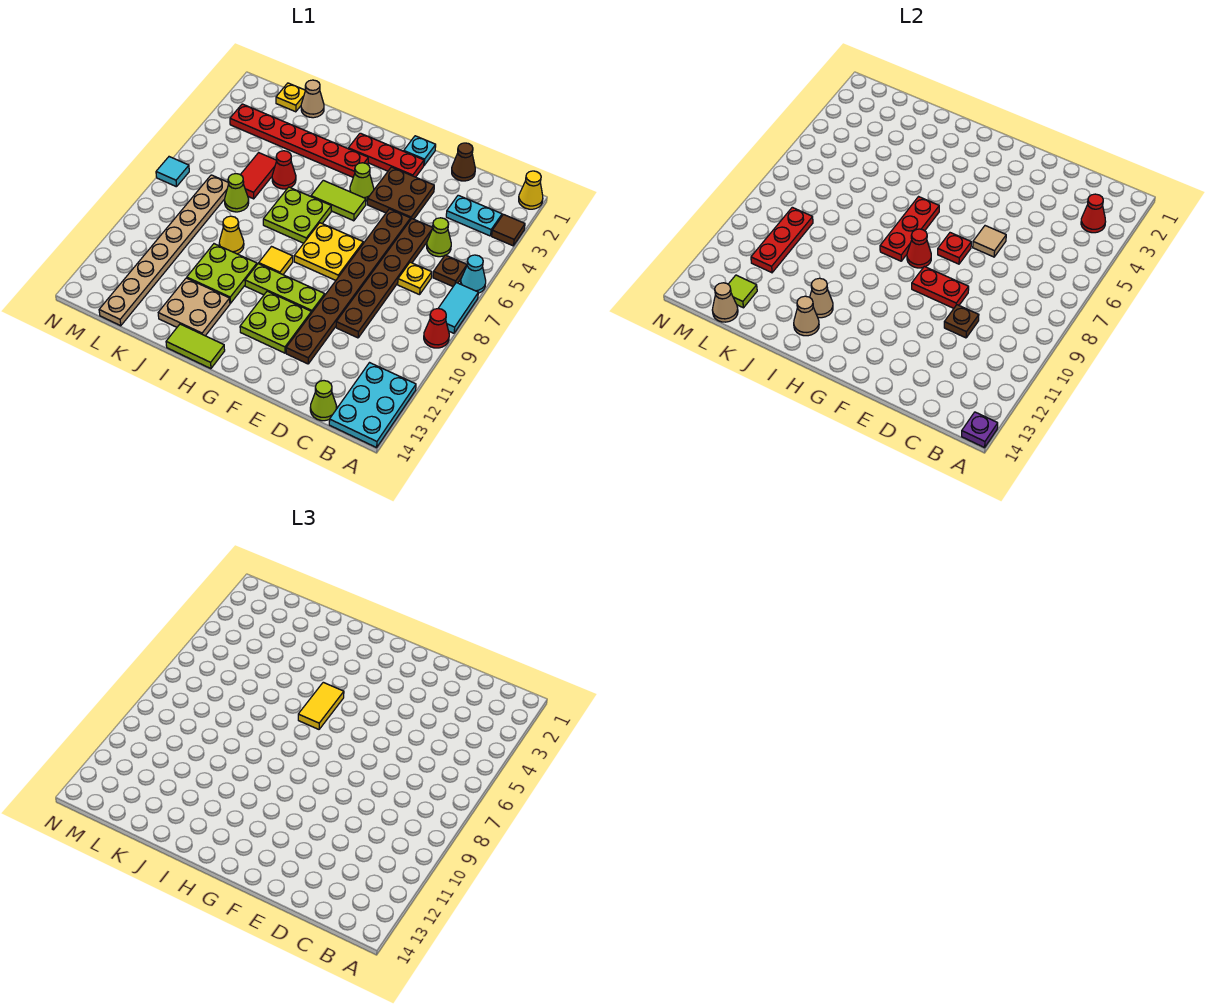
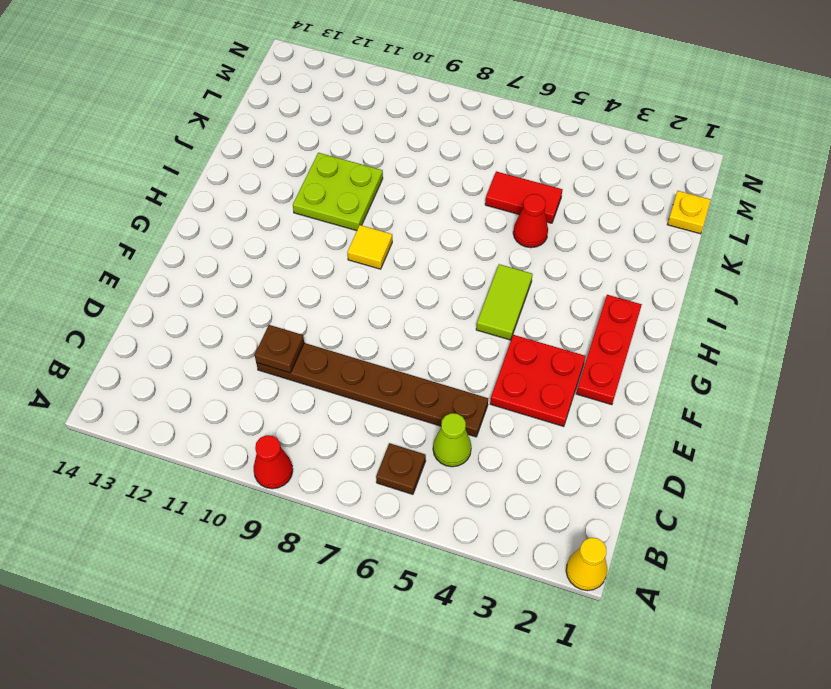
red plate E3:F4 level 1 -> brown plate E3:F4 level 1
none -> brown tile A3 level 1
none -> cyan cone A6 level 1
none -> cyan tile A7:A8 level 1
none -> cyan plate A12:B14 level 1

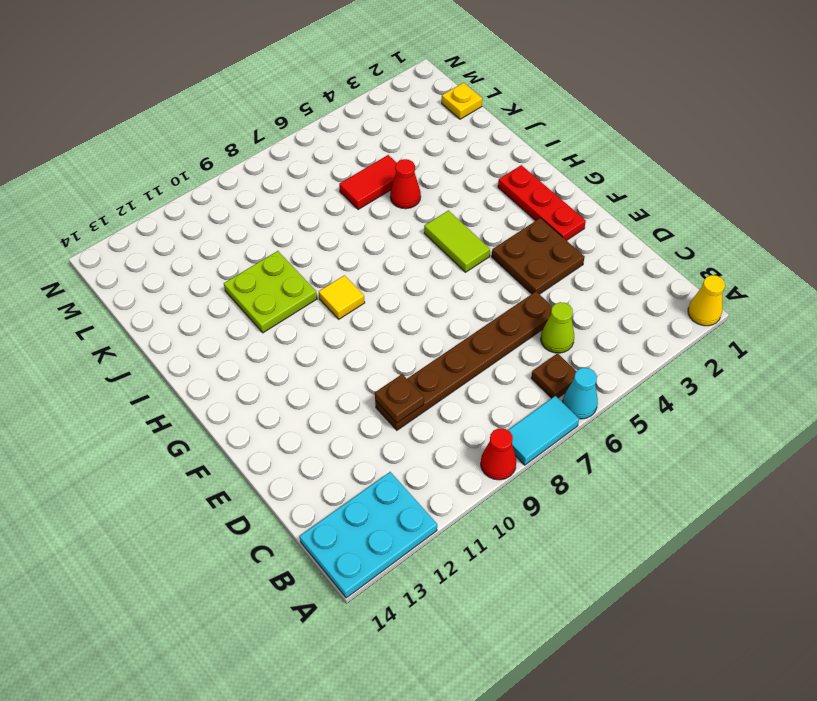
none -> brown tile A3 level 1
none -> cyan plate B3:C3 level 1
none -> yellow plate C7 level 1
none -> lime cone C14 level 1

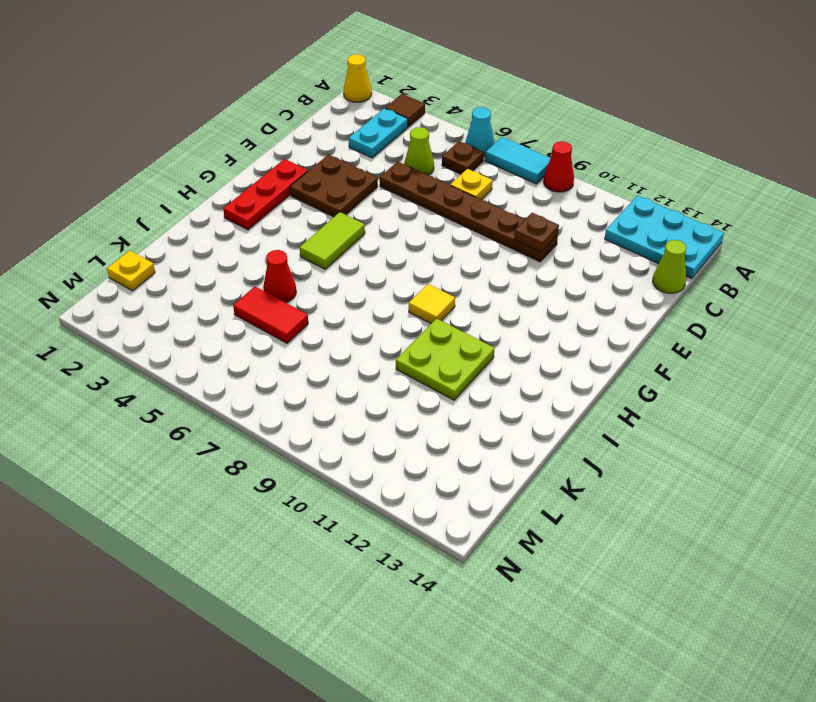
none -> brown cone D1 level 1
none -> brown plate E5:E12 level 1
none -> cyan plate F1 level 1
none -> yellow plate F7:G8 level 1

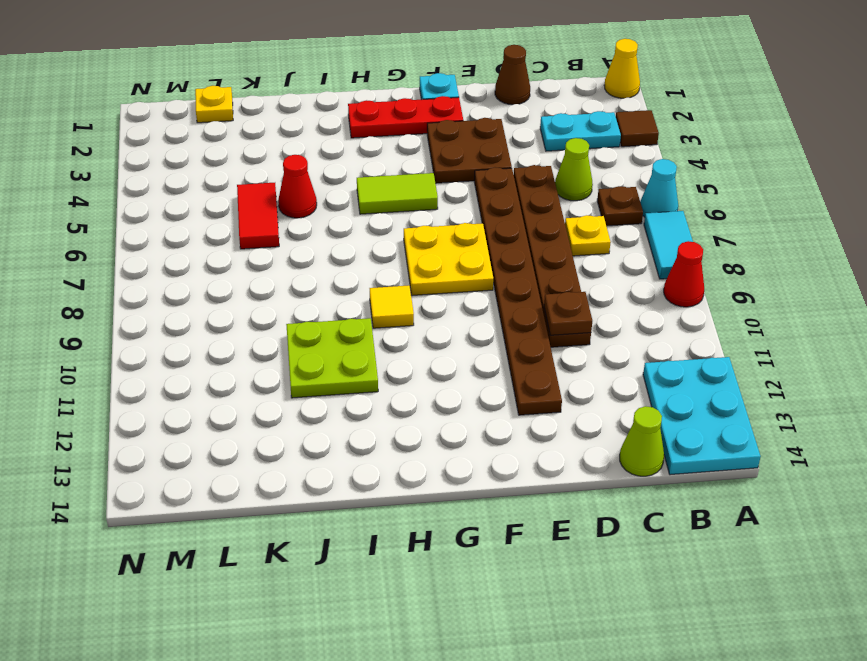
none -> lime plate F10:H10 level 1
none -> lime plate F11:G12 level 1
none -> lime cone G4 level 1
none -> red plate H3:M3 level 1

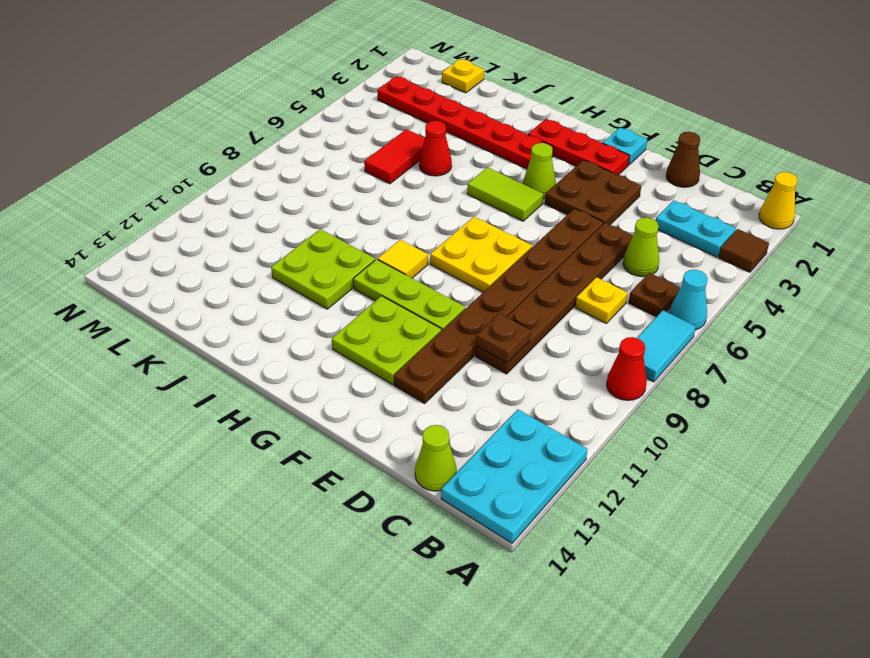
none -> lime plate H6:I7 level 1
none -> lime tile H14:I14 level 1
none -> tan plate I12:J13 level 1
none -> yellow cone J9 level 1

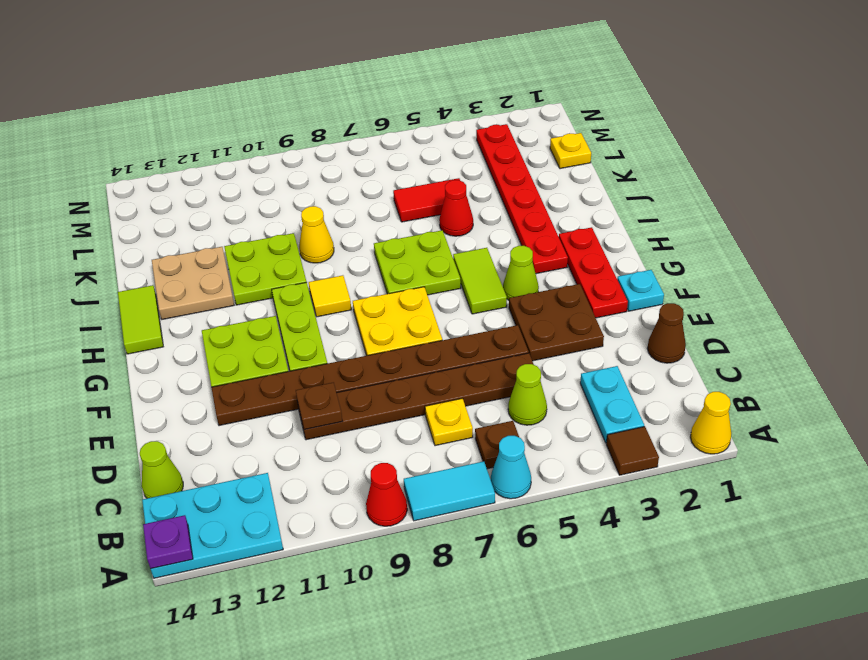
none -> tan cone K1 level 1
none -> lime cone K7 level 1
none -> tan plate L7:L14 level 1
none -> cyan tile N7 level 1

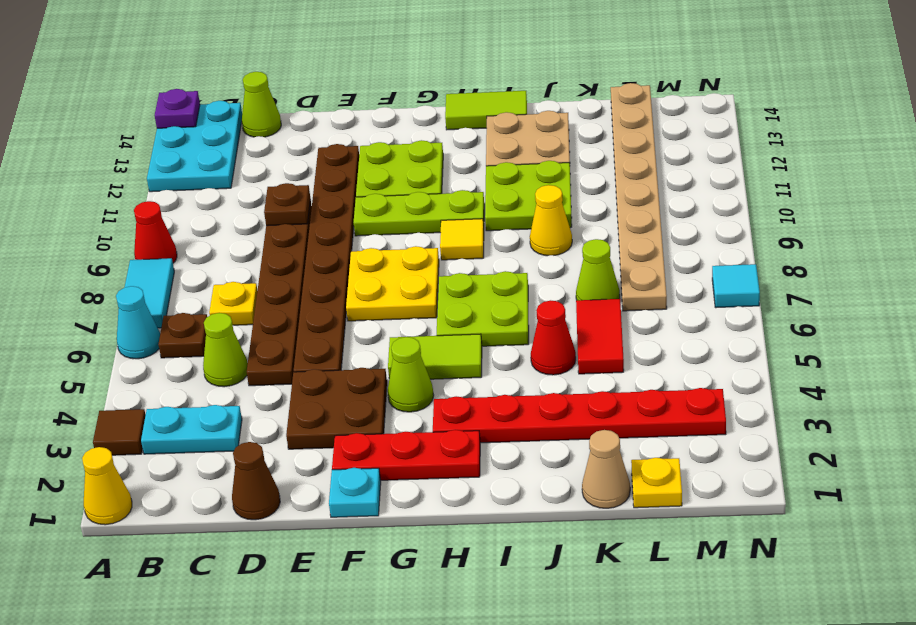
none -> red cone B3 level 2
none -> tan tile E6 level 2
none -> red plate E9:F9 level 2
none -> red plate F7 level 2

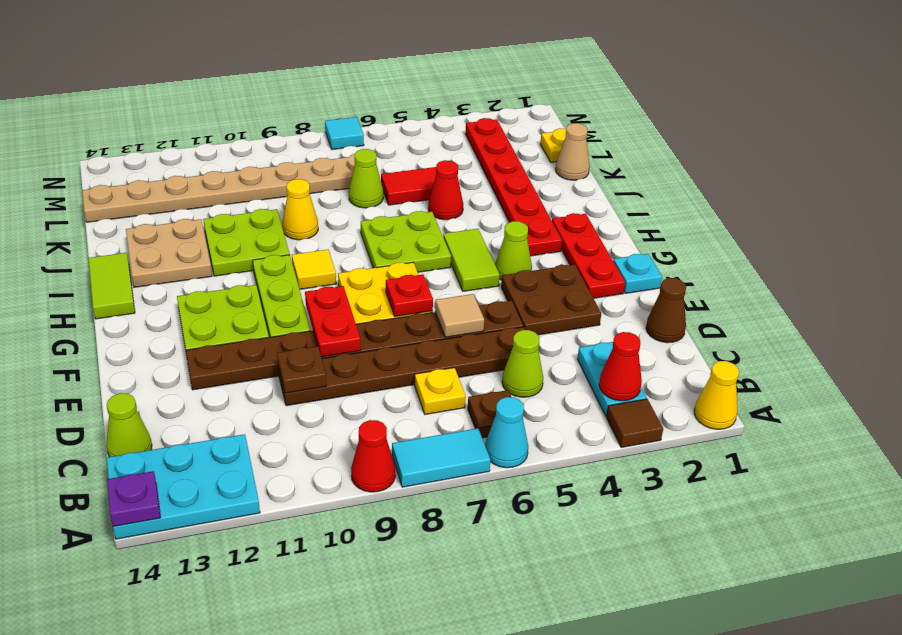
none -> red cone G8 level 2
none -> red plate H6:H8 level 2
none -> tan cone I12 level 2
none -> tan cone I13 level 2

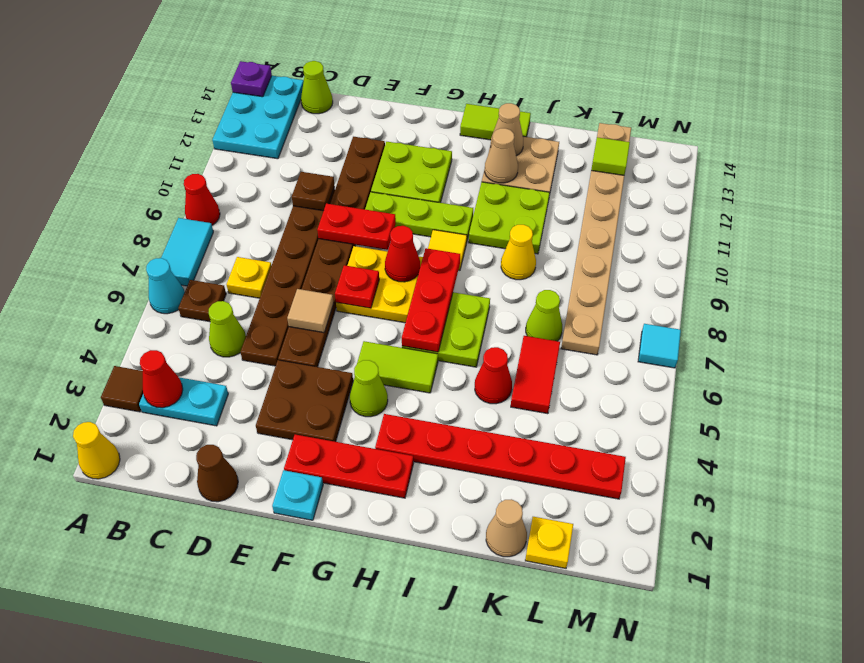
none -> red plate L9:L11 level 2
none -> tan cone L14 level 2
none -> yellow tile H5:H6 level 3

